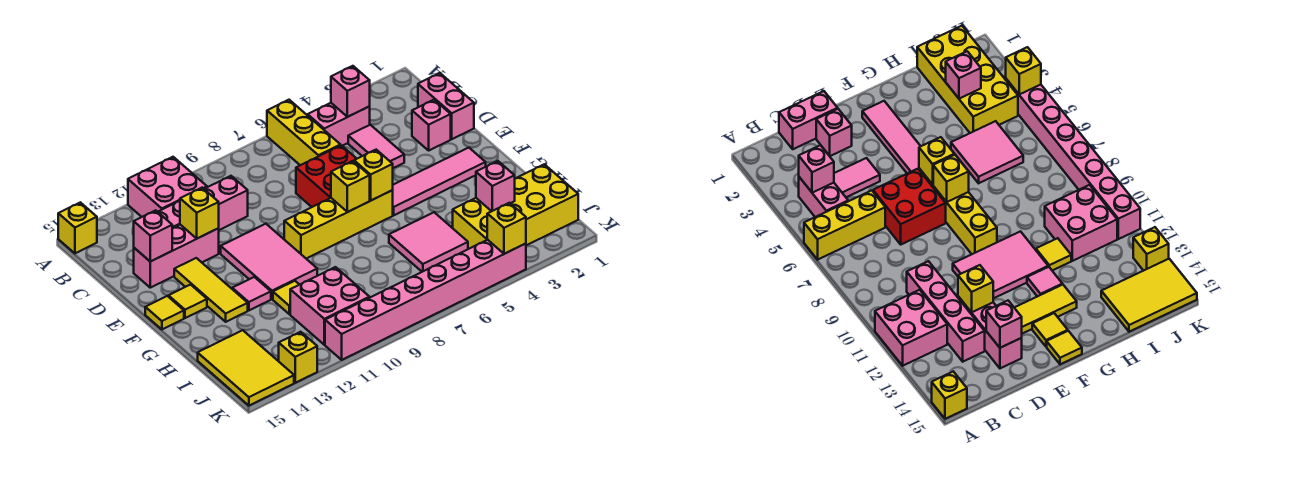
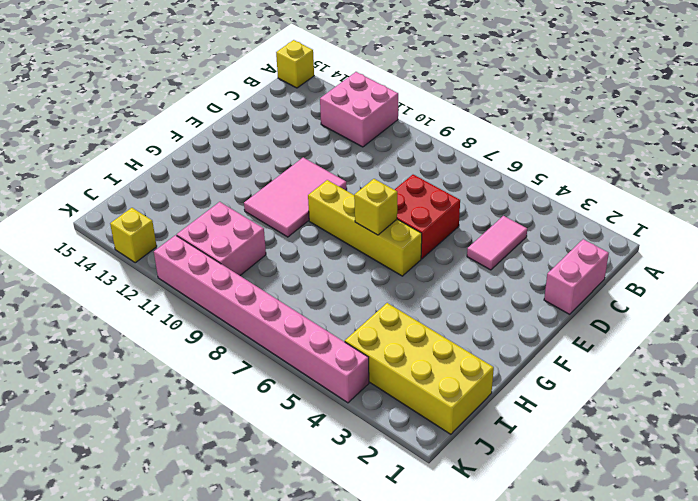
none -> yellow brick A6:C6 level 1
none -> pink brick B4:B5 level 1
none -> pink brick C10:C13 level 1
none -> pink brick D2 level 1

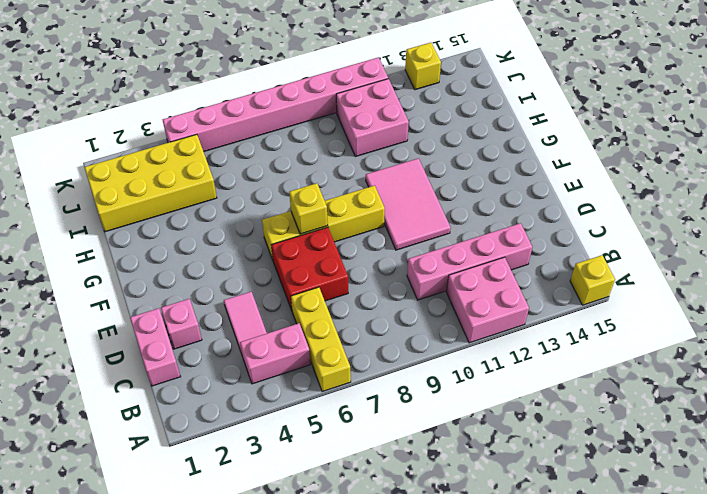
none -> pink brick D12:D14 level 1
none -> yellow tile E13:G13 level 1
none -> pink tile F2:F5 level 1
none -> yellow tile F14 level 1

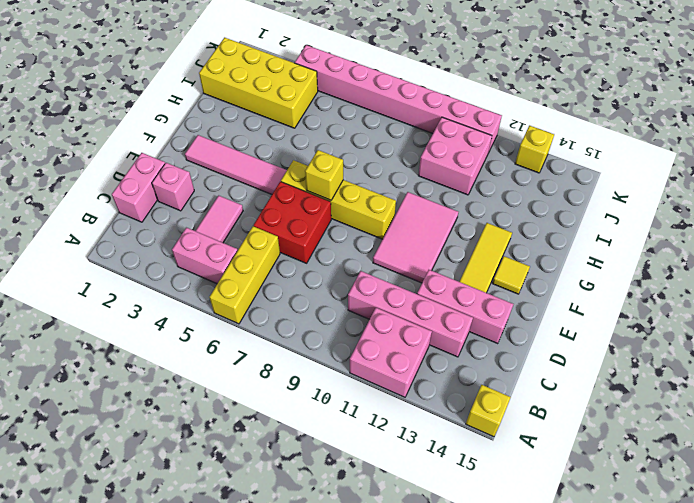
none -> yellow tile F15 level 1
none -> pink tile G12 level 1
none -> pink tile H5:I6 level 1
none -> yellow tile H11 level 1

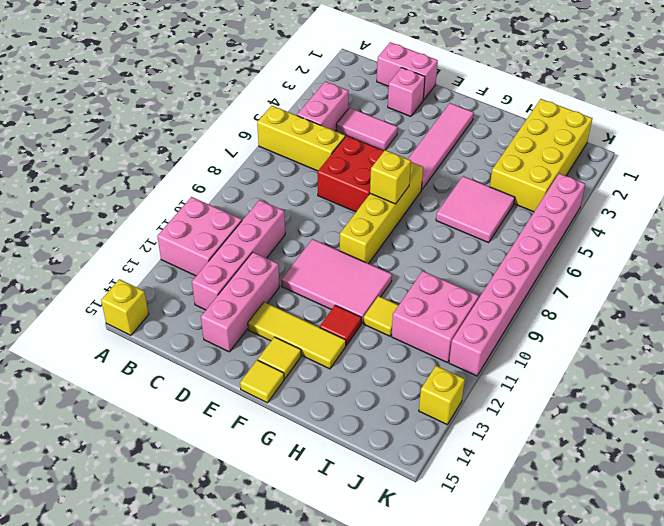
red tile G12 level 1 -> pink tile G12 level 1
none -> yellow tile I14:K15 level 1
none -> pink brick B4 level 2
none -> yellow brick D12 level 2
none -> pink brick D14 level 2

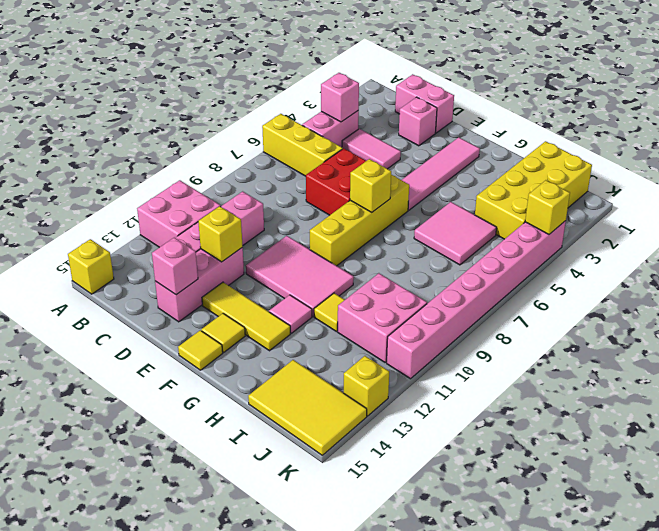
none -> yellow brick F6 level 2
none -> pink brick I3 level 2

